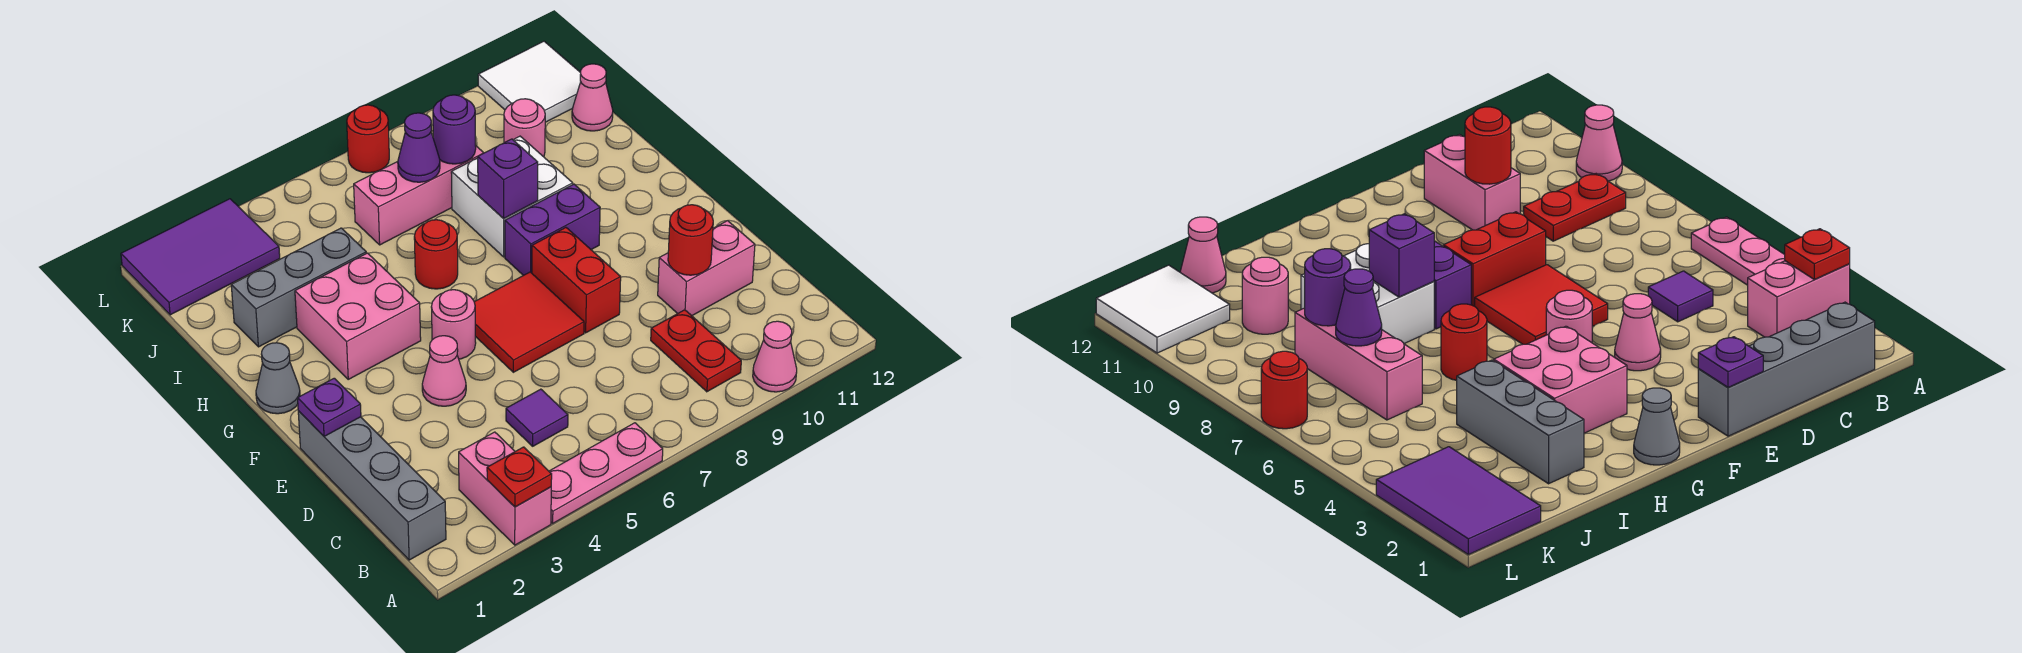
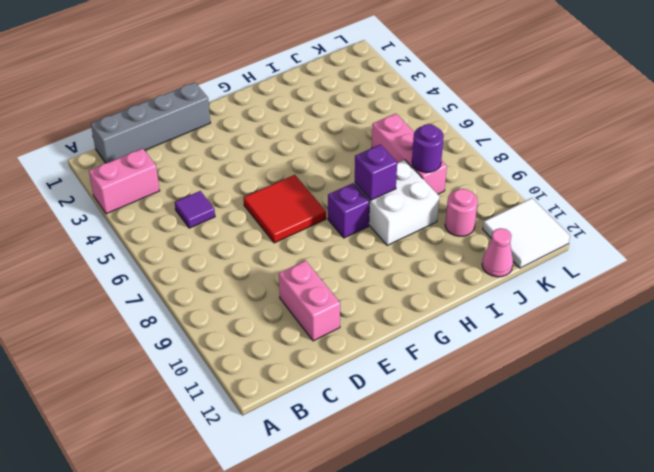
purple brick G8 level 1 -> purple brick G8:G9 level 1
none -> pink plate A4:A6 level 1
none -> pink cone A10 level 1
none -> red plate B9:C9 level 1

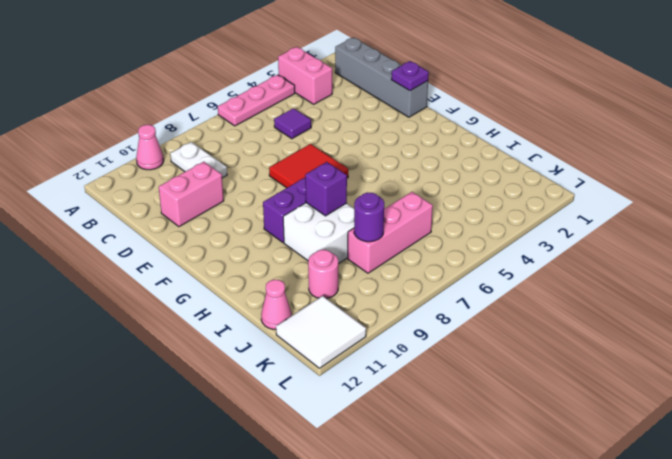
white plate B9:C9 level 1 -> red plate B9:C9 level 1
none -> pink cone E4 level 1
none -> red brick E8:F8 level 1
none -> pink round brick F5 level 1

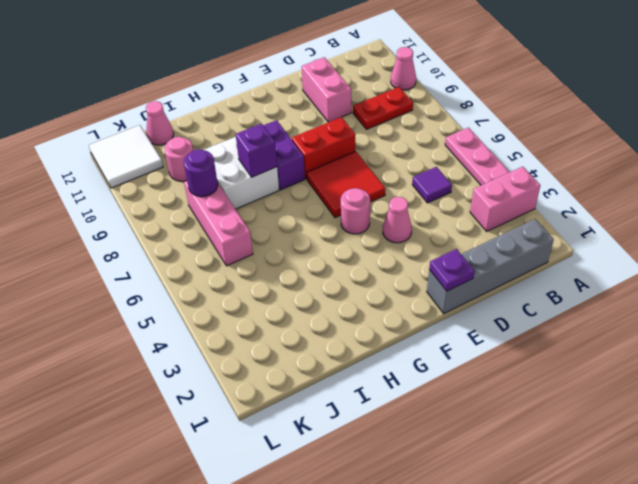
none -> grey cone G1 level 1
none -> pink brick G3:H4 level 1
none -> red round brick H6 level 1

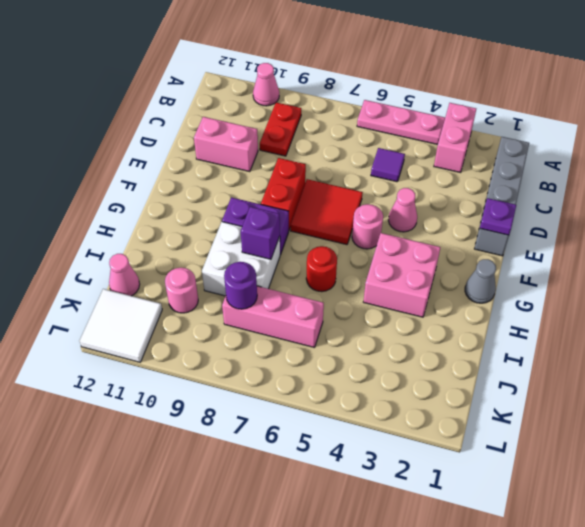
none -> grey brick I2:I4 level 1
none -> purple tile K1:L3 level 1
none -> red round brick L7 level 1

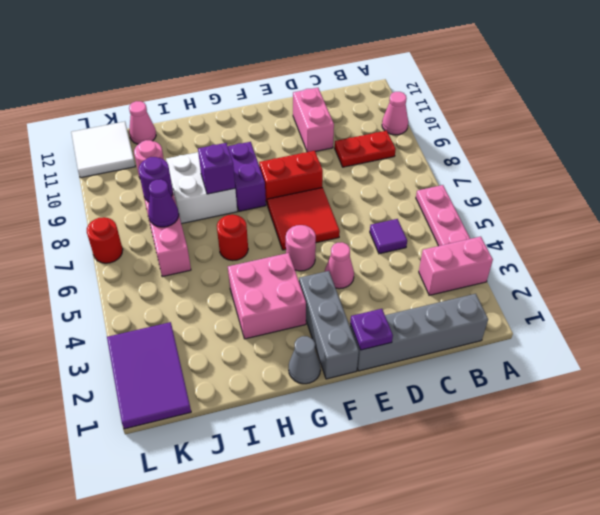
grey brick F1:F3 level 1 -> grey brick I2:I4 level 1
none -> red plate A3 level 2
none -> red round brick D10 level 2

